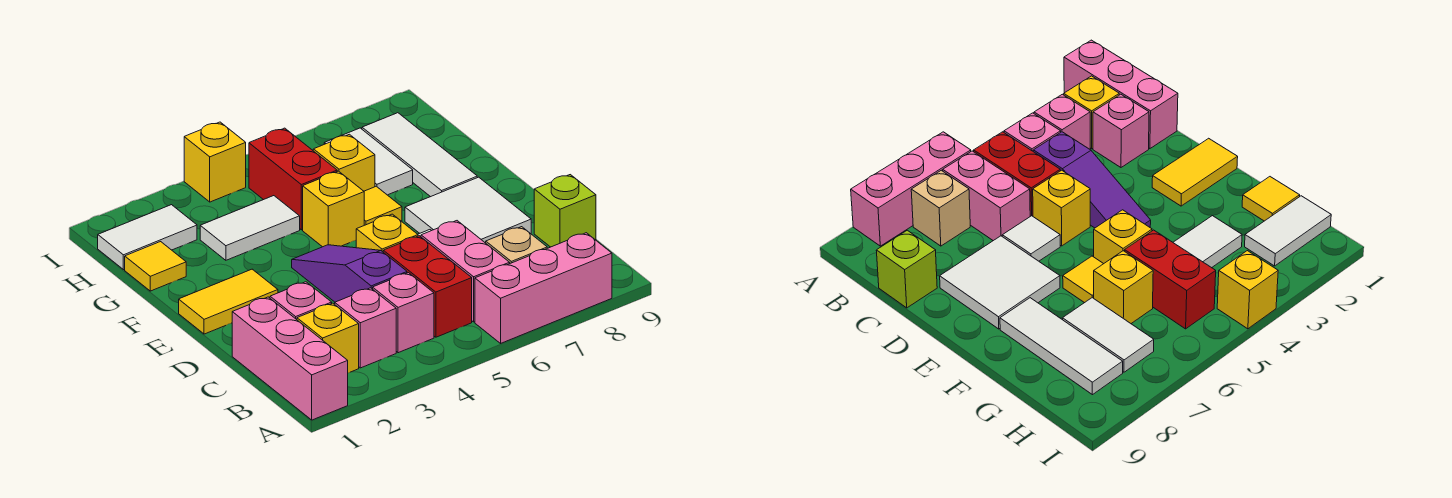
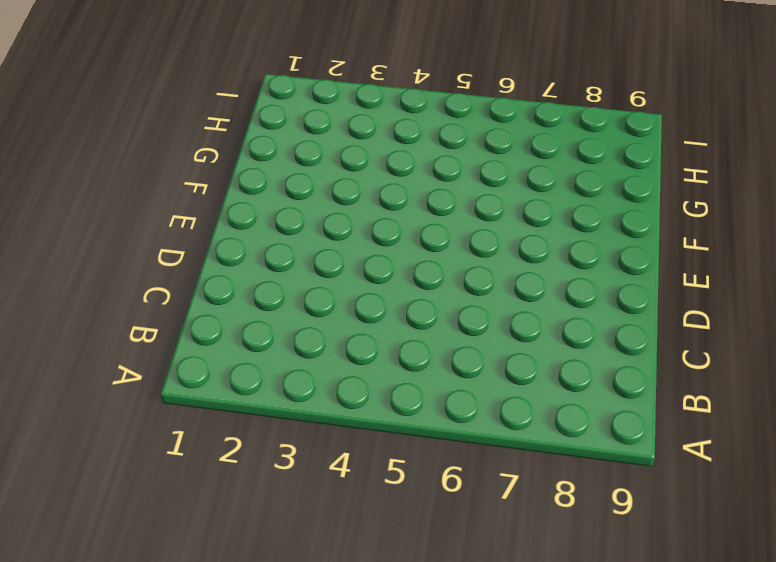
none -> pink brick A1:C1 level 1
none -> pink brick A6:A8 level 1
none -> yellow brick B2 level 1

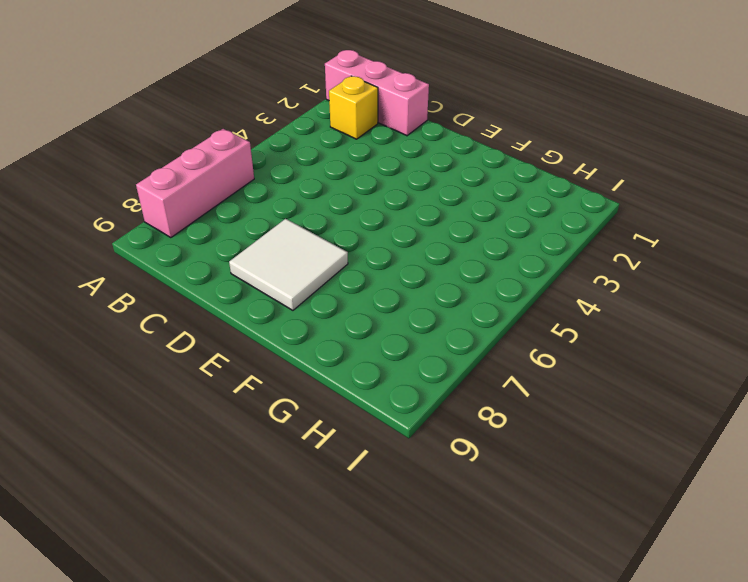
none -> pink brick B3 level 1
none -> pink brick B4 level 1
none -> red brick B5:C5 level 1

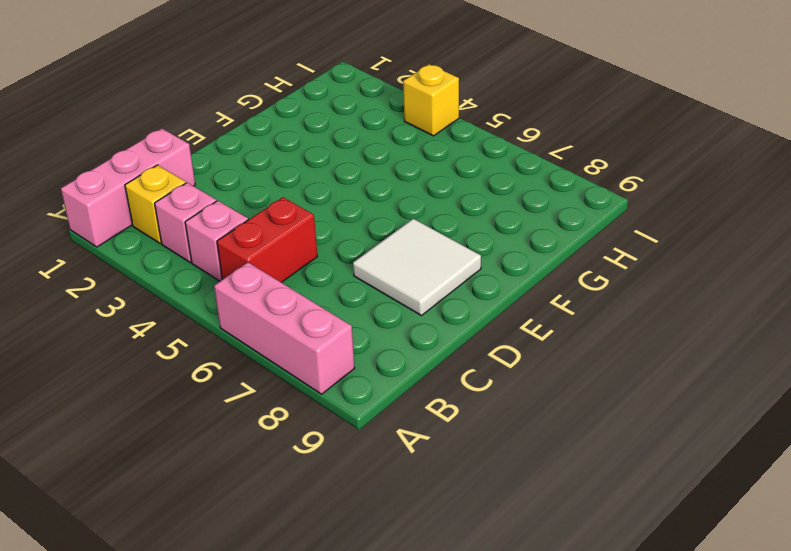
none -> pink brick B6:C6 level 1
none -> tan brick B7 level 1
none -> pink brick C2 level 1

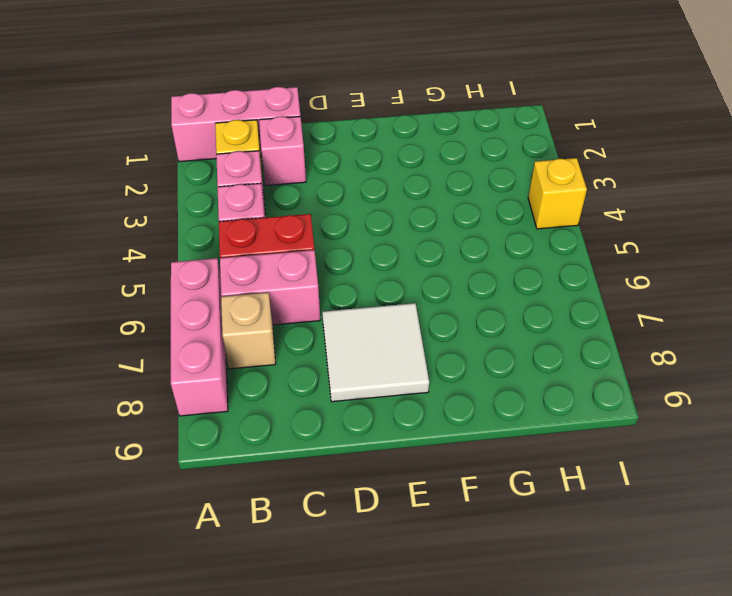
none -> purple slope C4:E4 level 1 top C
none -> lime brick C9 level 1
none -> yellow brick D5 level 1

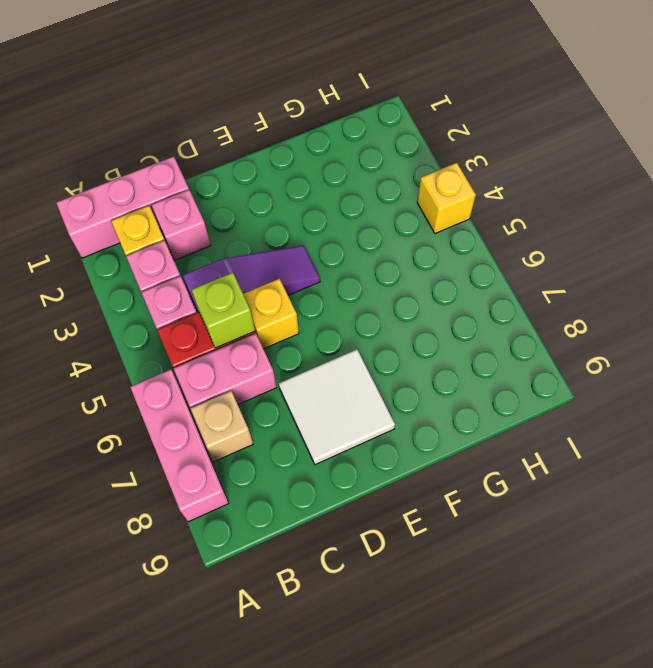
lime brick C5 level 2 -> lime brick C9 level 1
none -> white tile D6 level 1
none -> yellow tile E1:E2 level 1
none -> yellow brick F5 level 1

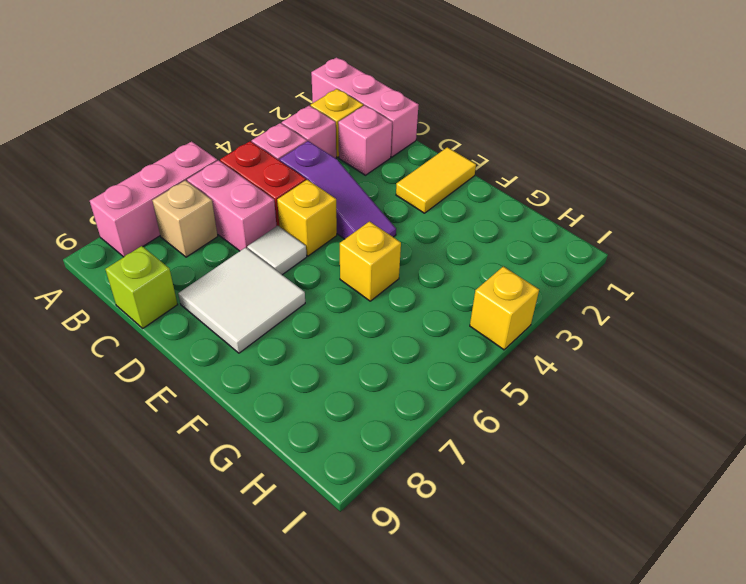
none -> yellow tile F6 level 1
none -> white tile F8:H8 level 1
none -> yellow tile G1 level 1

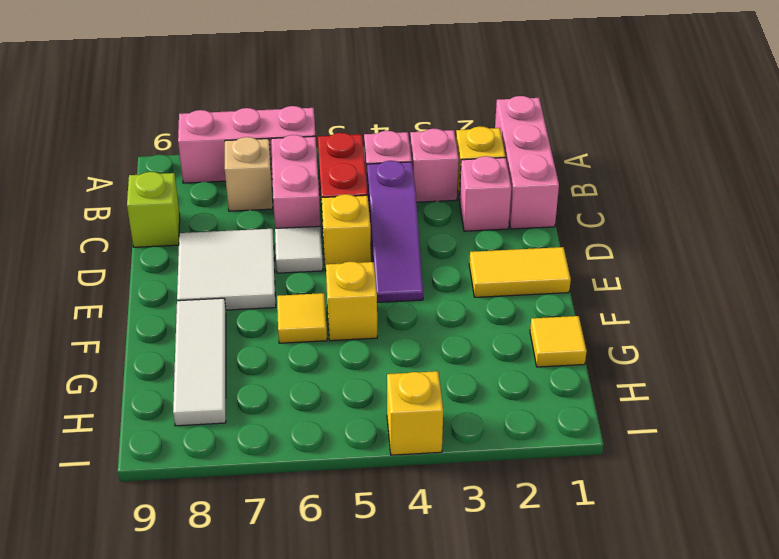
none -> white tile G3:G4 level 1
none -> red brick G5:H5 level 1
none -> yellow brick G6 level 1

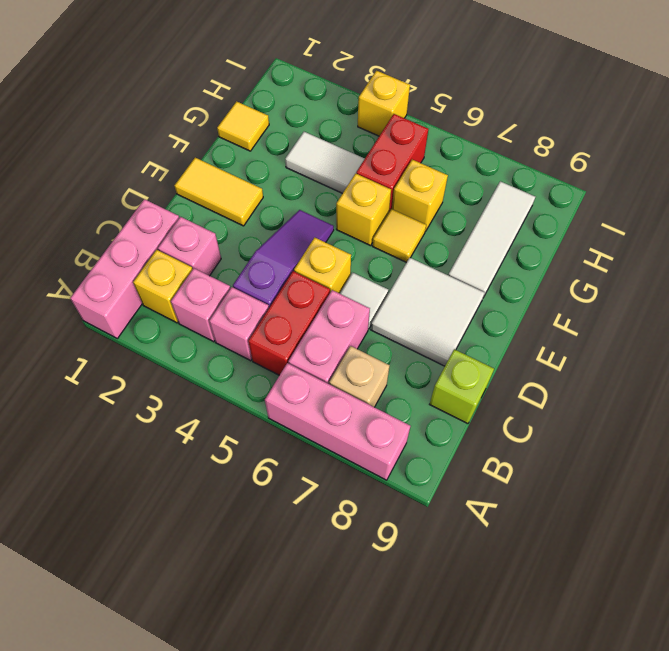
none -> white tile G7:H7 level 1
none -> white tile H1:H2 level 1

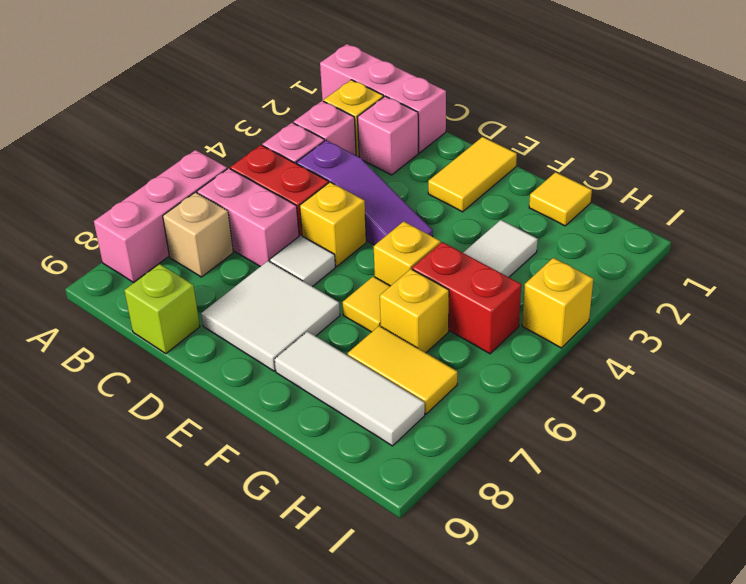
yellow tile G7:H7 level 1 -> white tile G7:H7 level 1
none -> white tile H1:H2 level 1

